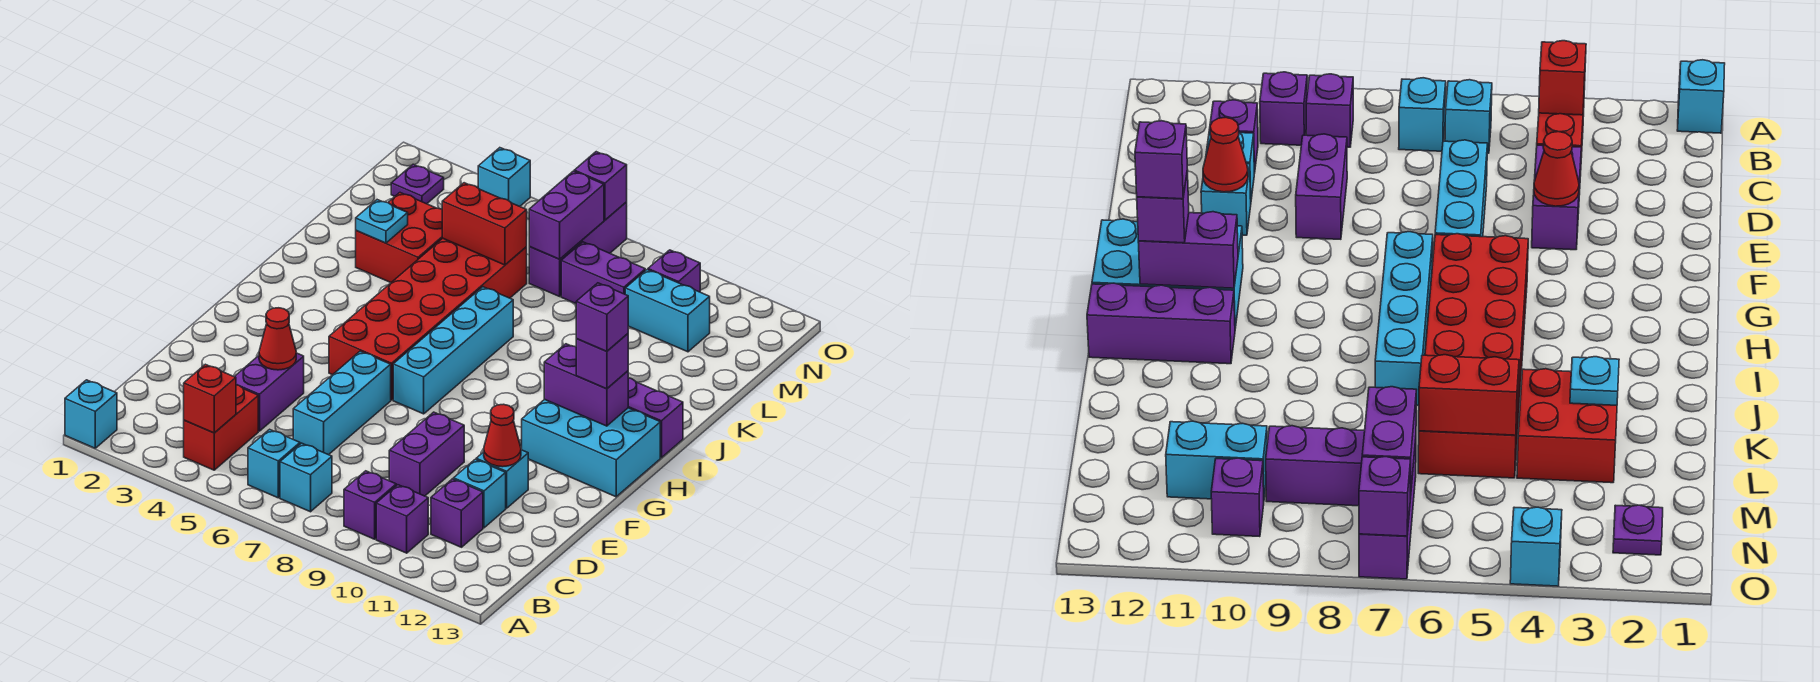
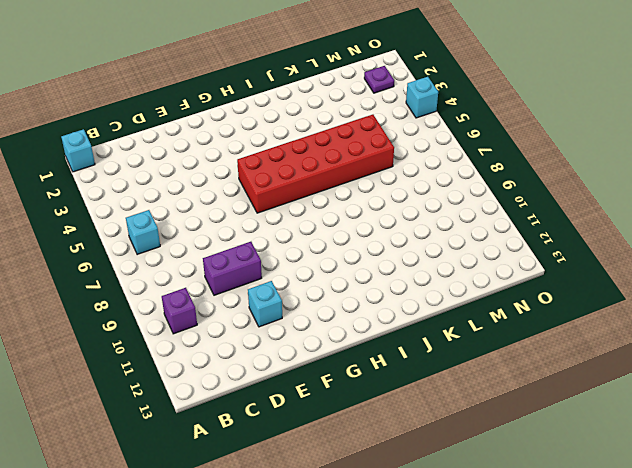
none -> red brick B4:C4 level 1
none -> cyan brick B7 level 1
none -> purple brick B9 level 1
none -> purple brick C11 level 1

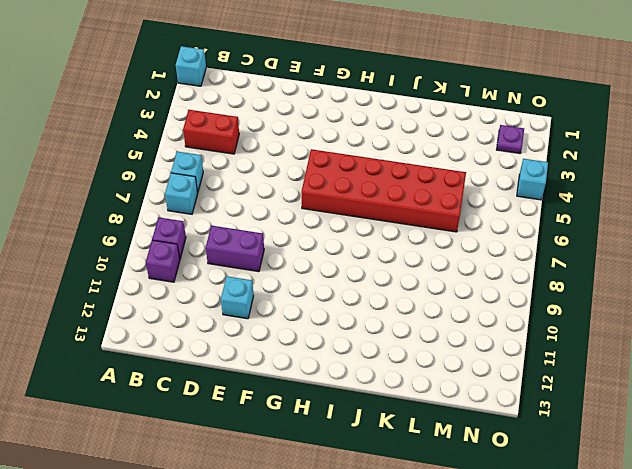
none -> purple brick C11 level 1
none -> purple brick D4:E4 level 1
none -> cyan brick D6:F6 level 1
none -> cyan brick D11 level 1

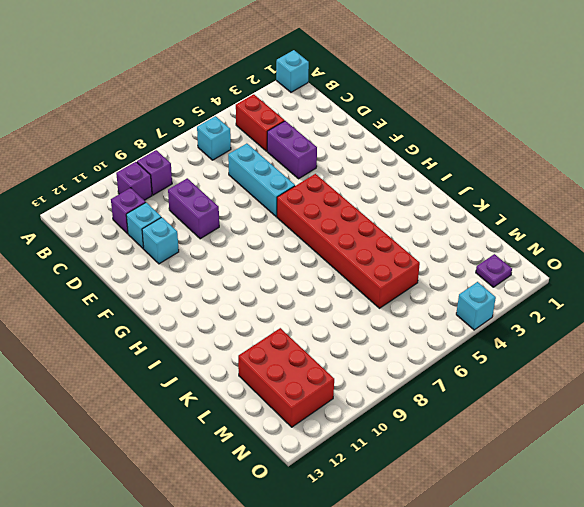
red brick L11:N12 level 1 -> cyan brick M10:M11 level 1
none -> cyan brick B7 level 1
none -> cyan brick G7:J7 level 1
none -> cyan brick G11:H13 level 1
none -> purple brick I11:I13 level 1

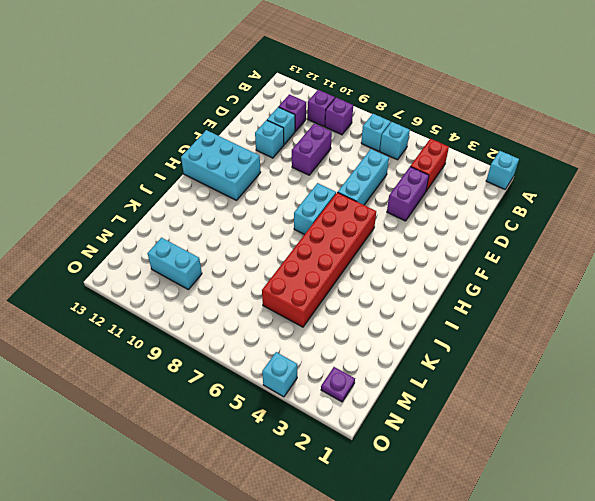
cyan brick G7:H7 level 1 -> cyan brick G7:J7 level 1
none -> purple brick I11:I13 level 1
none -> red brick K3:L4 level 1
none -> purple brick M7:O7 level 1
none -> purple brick M8:M9 level 1

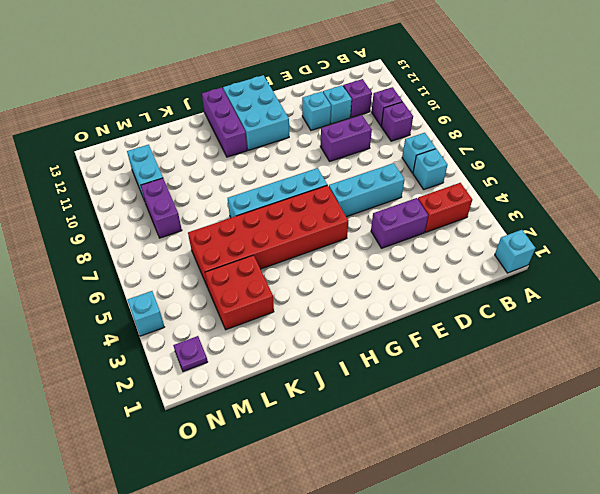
none -> purple brick M7:O7 level 1
none -> purple brick N10 level 1
none -> red brick B4 level 2
none -> red cone E4 level 2

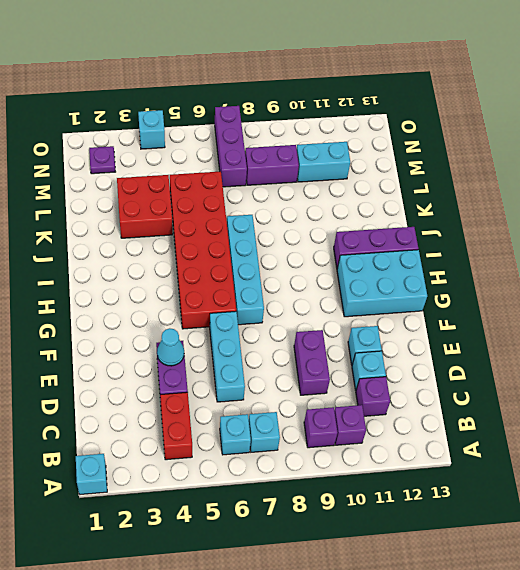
cyan cone E4 level 2 -> red cone E4 level 2
none -> purple brick N10 level 1
none -> red brick B4 level 2
none -> red cone E11 level 2
none -> purple brick H11:H12 level 2

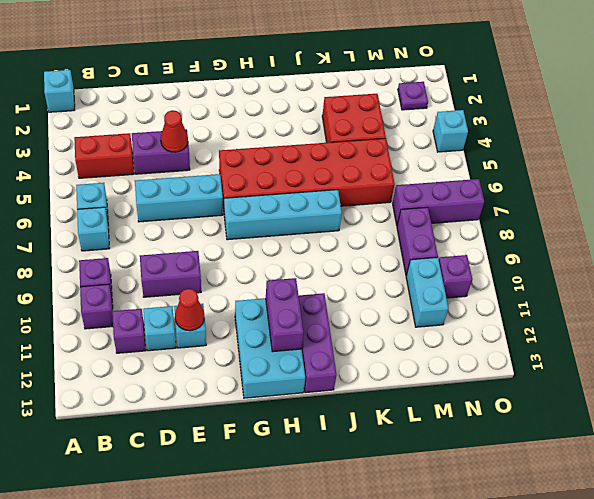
none -> red brick B4 level 2
none -> cyan plate K3 level 2
none -> red brick L5:L6 level 2
none -> purple brick M7:N7 level 2

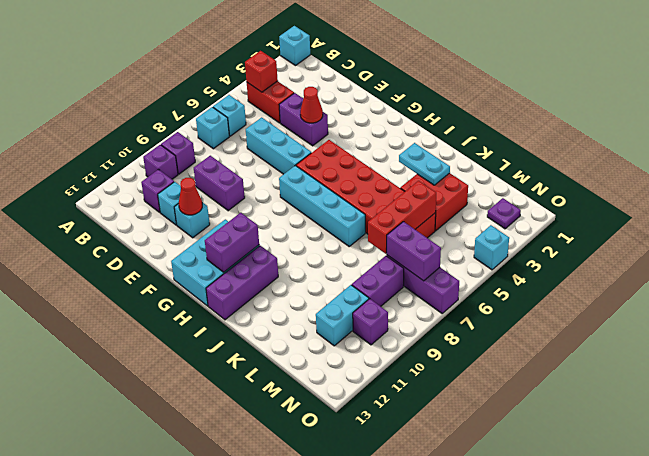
cyan plate J3:K3 level 2 -> cyan plate K3 level 2
red brick L5:L7 level 2 -> red brick L5:L6 level 2
none -> purple brick O7 level 2
none -> purple brick H12 level 3
none -> purple brick H12 level 4

